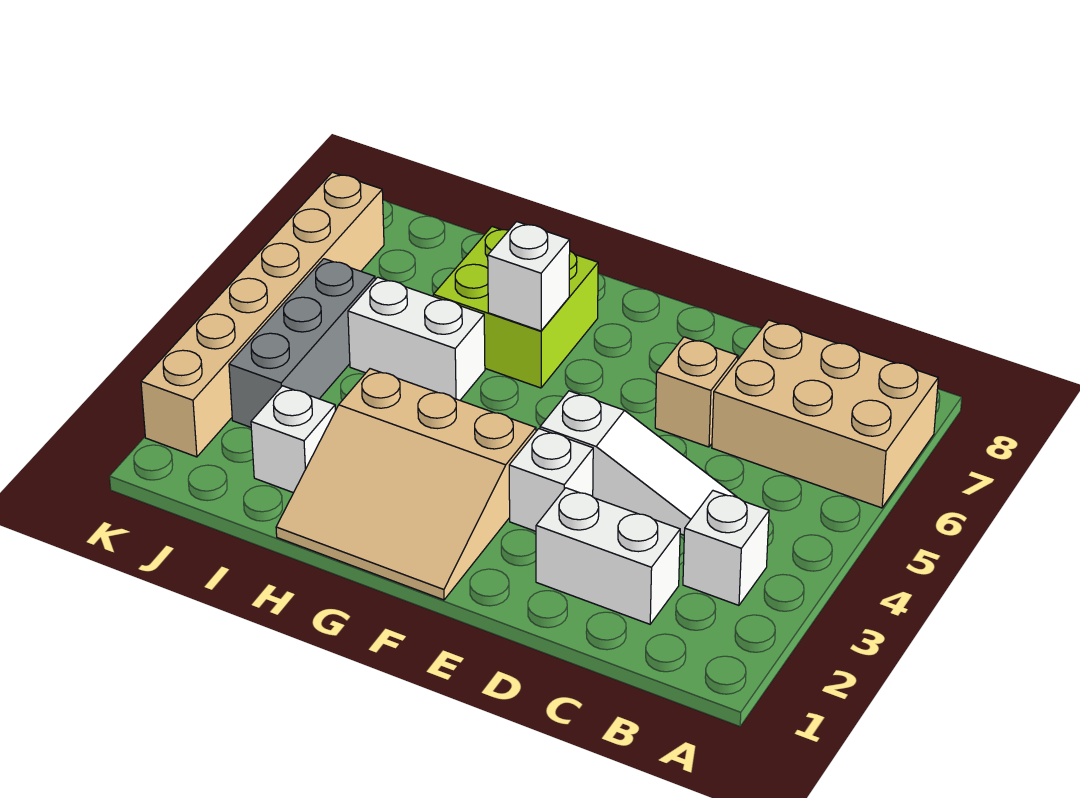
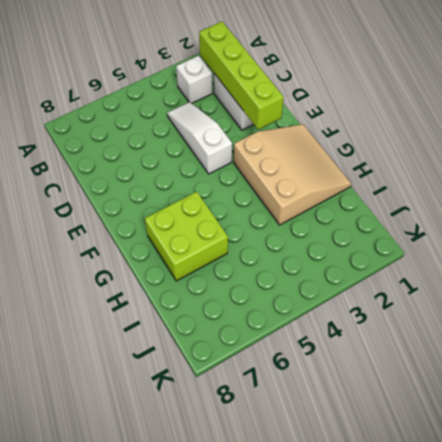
lime brick B2:E2 level 2 -> none
none -> tan brick A6:C7 level 1
none -> tan brick D6 level 1
none -> white brick E3 level 1

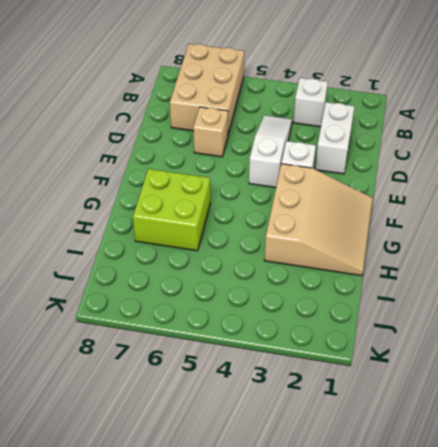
none -> white brick H5:I5 level 1
none -> white brick I2 level 1
none -> grey brick J3:J5 level 1

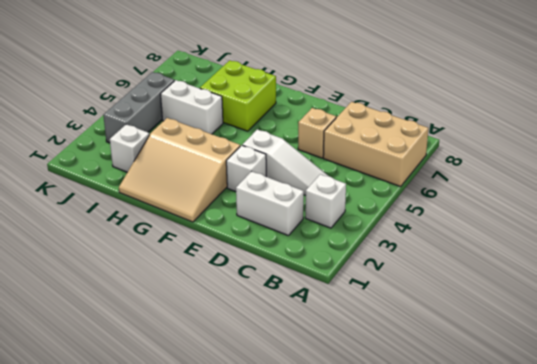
none -> tan brick K2:K7 level 1
none -> white brick G6 level 2

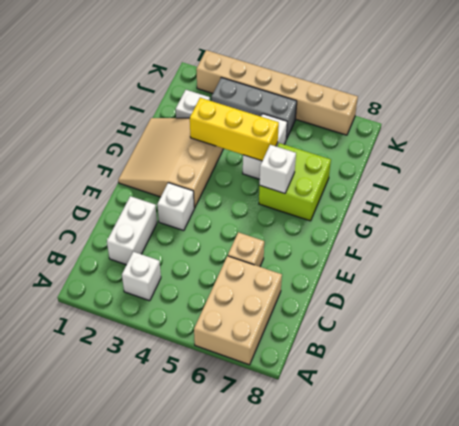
yellow brick H3:H5 level 2 -> none
none -> white slope C4:E4 level 1 top E

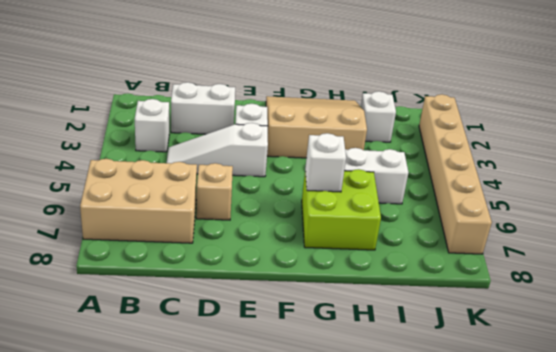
none -> grey brick J3:J5 level 1

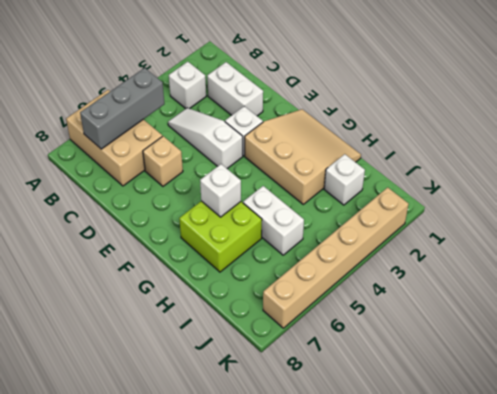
grey brick B5:B7 level 2 -> grey brick J3:J5 level 1

